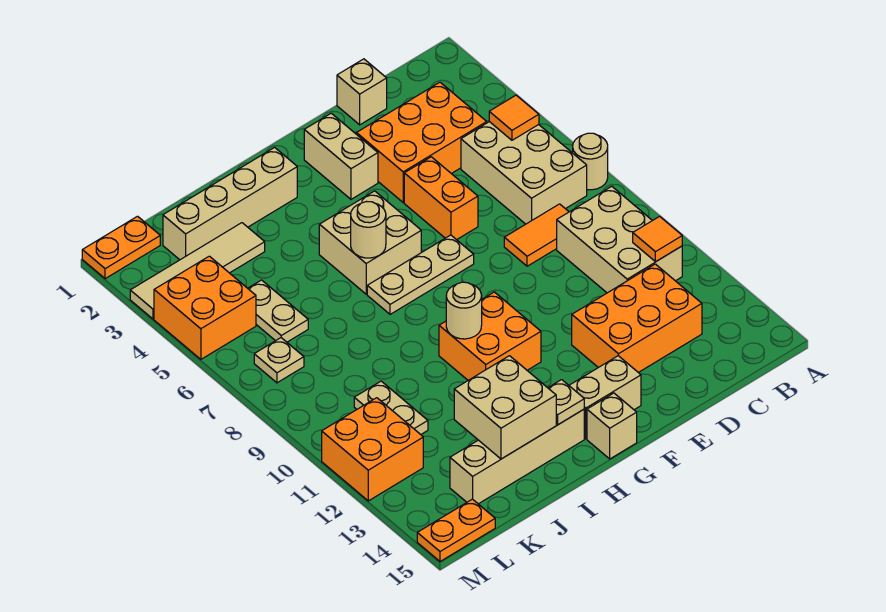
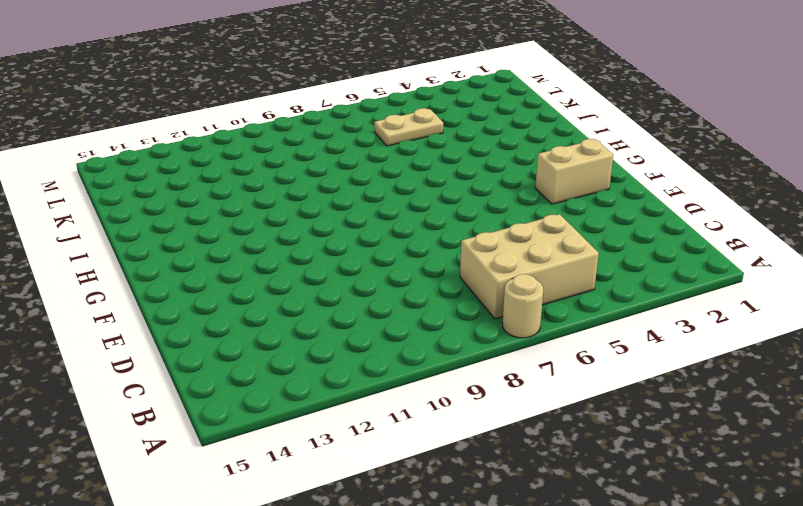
none -> tan brick B9:C11 level 1
none -> orange brick C3:E4 level 1
none -> orange tile C8:D8 level 1
none -> orange brick C12:E13 level 1

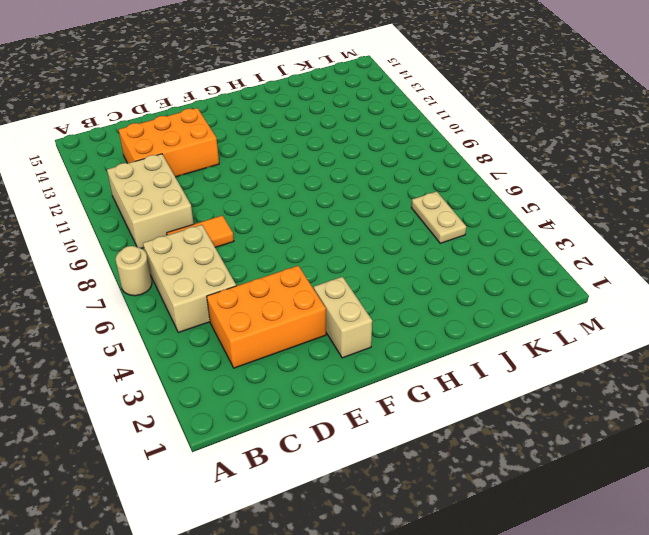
none -> tan brick D1 level 1
none -> orange brick E5:E6 level 1
none -> tan plate F7:H7 level 1
none -> tan brick F14:G14 level 1

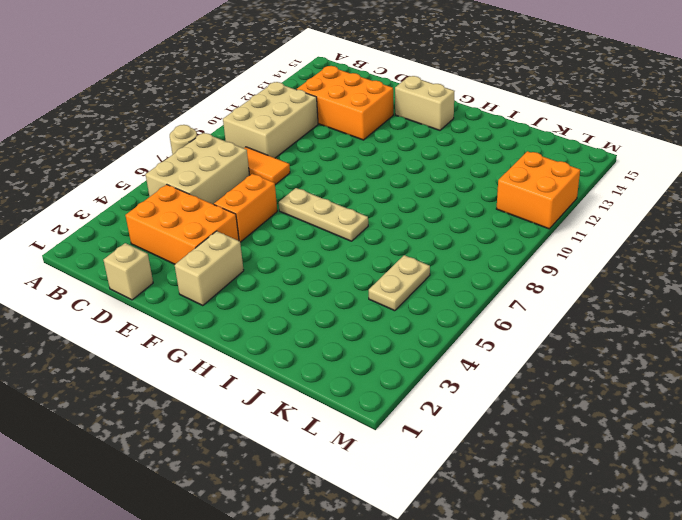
none -> tan brick G5:H6 level 1
none -> orange brick G10:H11 level 1
none -> tan brick G15 level 1
none -> tan brick H2:K2 level 1

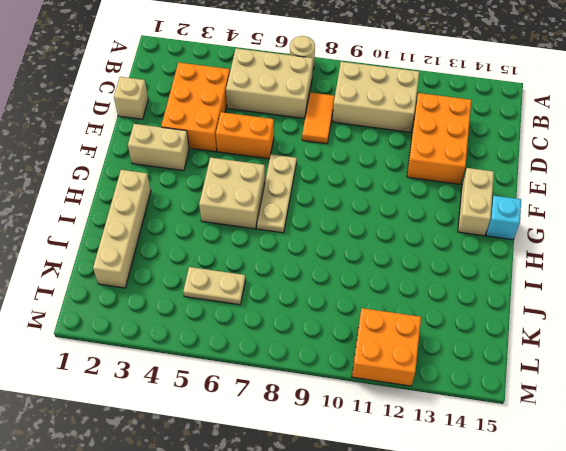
cyan brick G15 level 1 -> tan brick G15 level 1
none -> orange brick G10:H11 level 1
none -> tan brick H14:K14 level 1
none -> tan tile J3:M3 level 1
none -> tan plate K10:K11 level 1

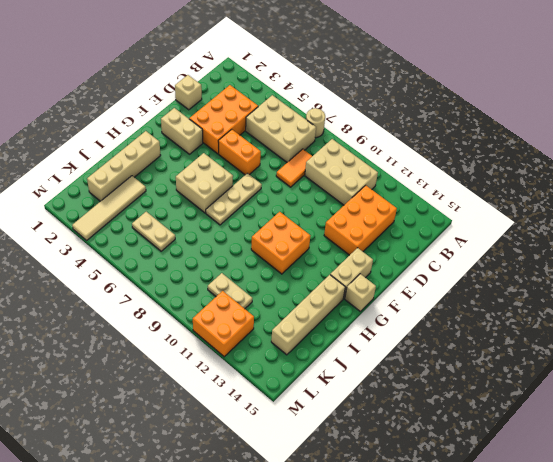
none -> orange plate L1:M1 level 1
none -> orange brick L4:M5 level 1
none -> tan plate L7 level 1
none -> orange plate L15:M15 level 1

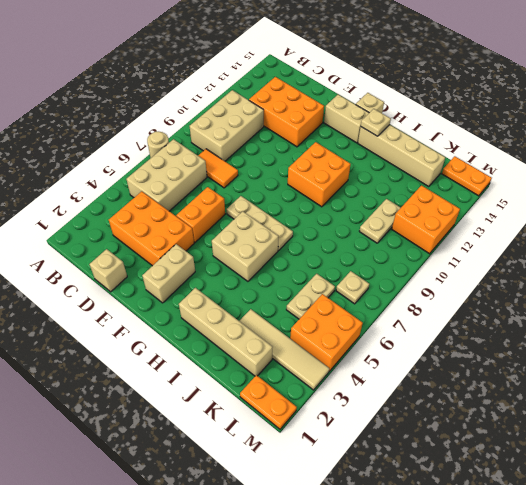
none -> orange tile B5 level 2
none -> orange tile B11 level 2
none -> tan round brick H6 level 2
none -> tan round brick H10 level 2

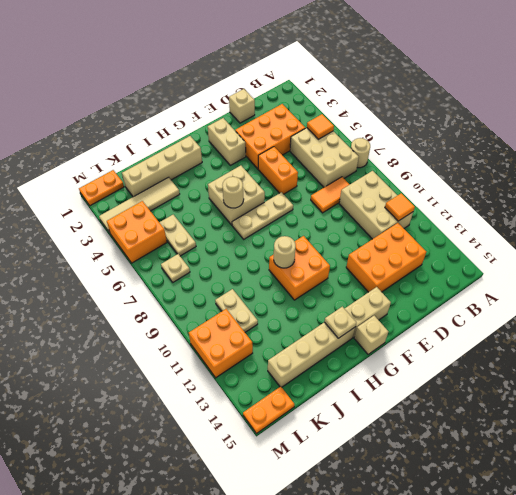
none -> tan brick I13:J14 level 2

